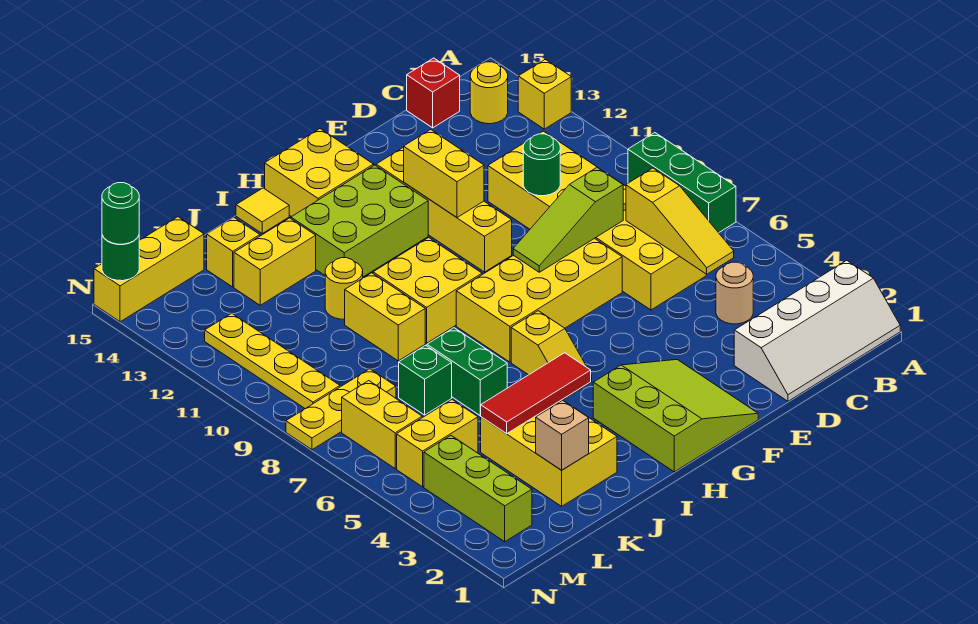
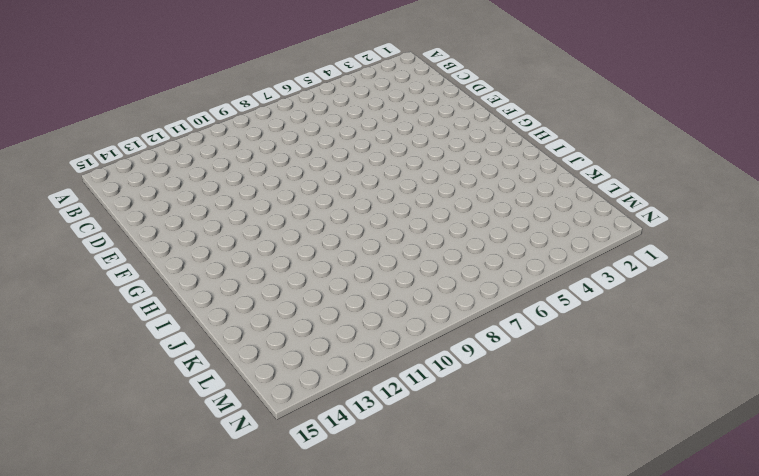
none -> white slope A1:D2 level 1 top 2
none -> green brick A7:A9 level 1
none -> yellow brick A13 level 1
none -> yellow round brick B14 level 1

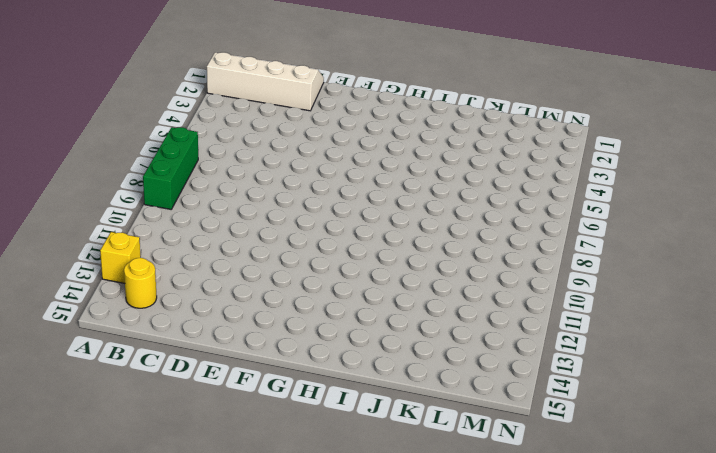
none -> tan round brick C4 level 1
none -> yellow brick C6:D11 level 1
none -> red brick C15 level 1
none -> yellow brick E7:H8 level 1

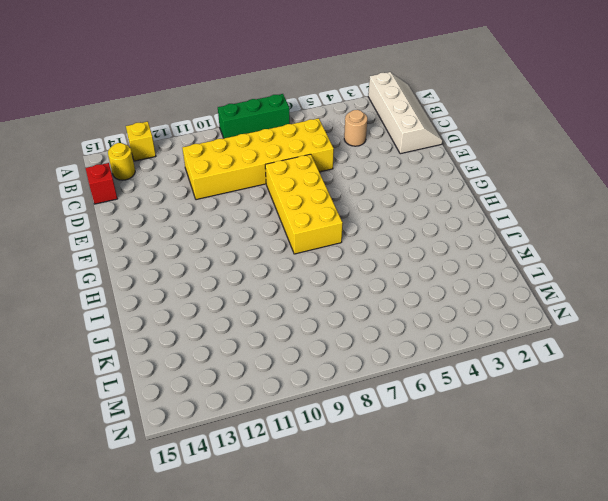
none -> lime slope F1:H3 level 1 top H
none -> yellow brick F10:F13 level 1
none -> lime brick G12:I13 level 1
none -> yellow brick G14:H15 level 1

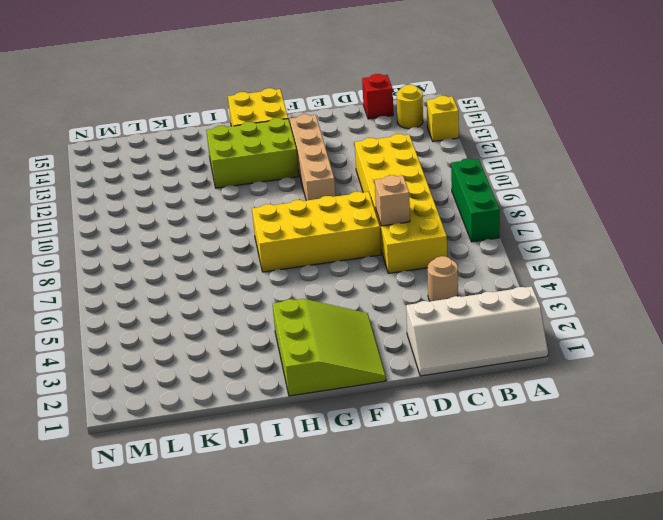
tan brick D7 level 2 -> tan brick K2 level 2
tan brick F10:F13 level 1 -> yellow brick F10:F13 level 1
none -> yellow slope H5:H6 level 1 top 6
none -> yellow brick H9:I10 level 1
none -> yellow tile I15 level 1
none -> yellow brick J2:K4 level 1

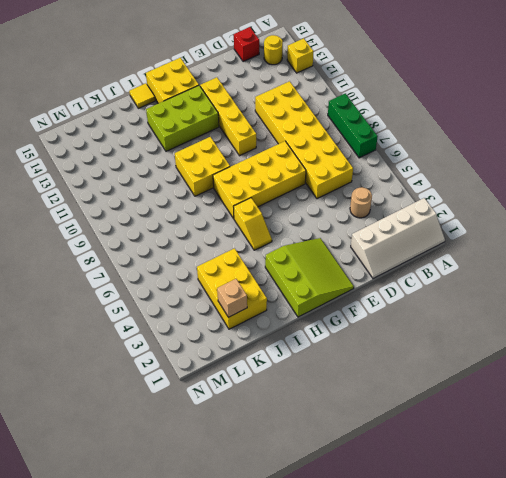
none -> green brick J6:J7 level 1
none -> yellow brick J9:J10 level 1
none -> yellow round brick J11 level 1
none -> yellow brick J13:K13 level 1

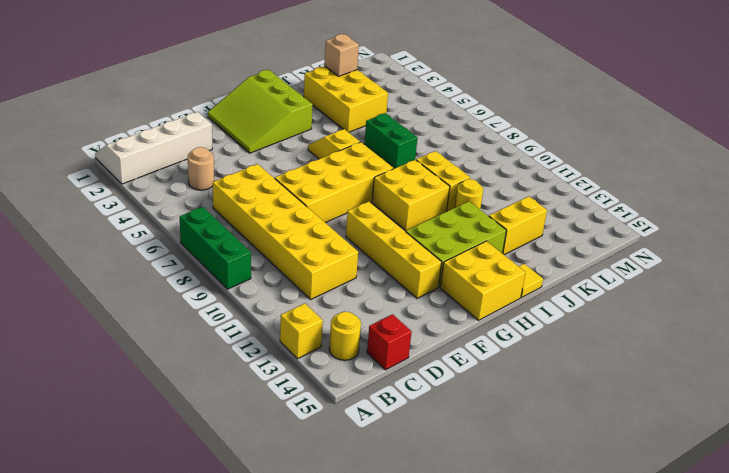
none -> green brick K7 level 1
none -> yellow brick K14 level 1
none -> yellow brick L5:M5 level 1
none -> yellow plate L8:N8 level 1

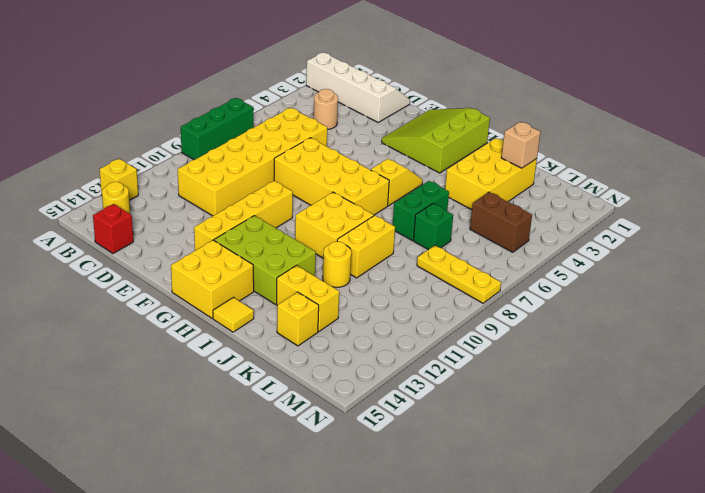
brown brick L5:M5 level 1 -> yellow brick L5:M5 level 1
none -> yellow brick L15:N15 level 1
none -> lime brick M2:M4 level 1
none -> yellow brick M6:M7 level 1
none -> yellow plate M9:M12 level 1

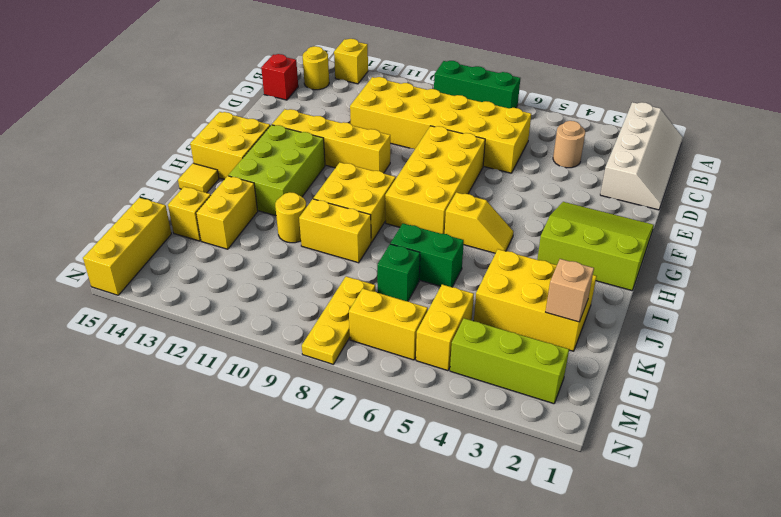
none -> yellow plate M9:M12 level 1
none -> yellow slope C5:C7 level 2 top 7
none -> lime slope D8:F8 level 2 top D
none -> green round brick D10 level 2

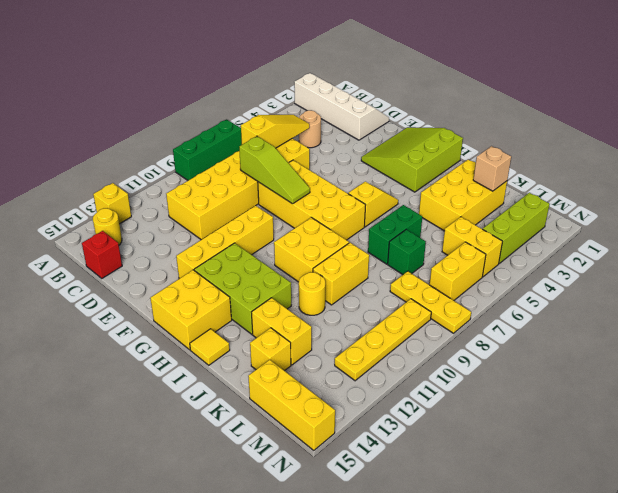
none -> green round brick D10 level 2
none -> yellow brick F11:F12 level 2
none -> red tile I4:K4 level 2
none -> green round brick N15 level 2

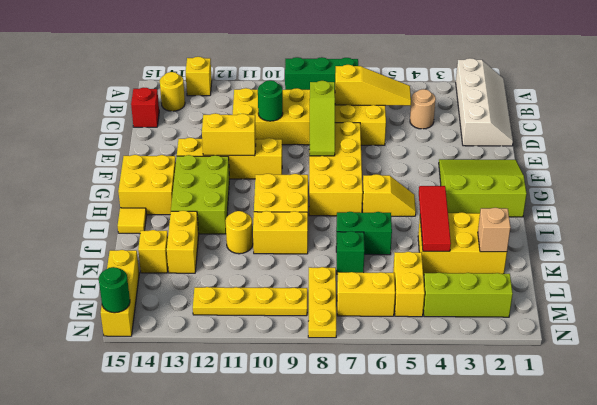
none -> green round brick N15 level 3

